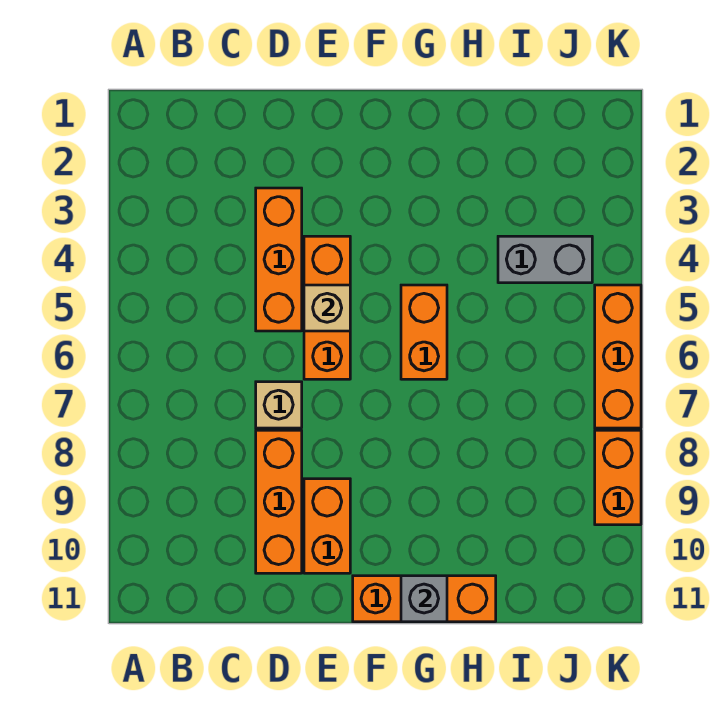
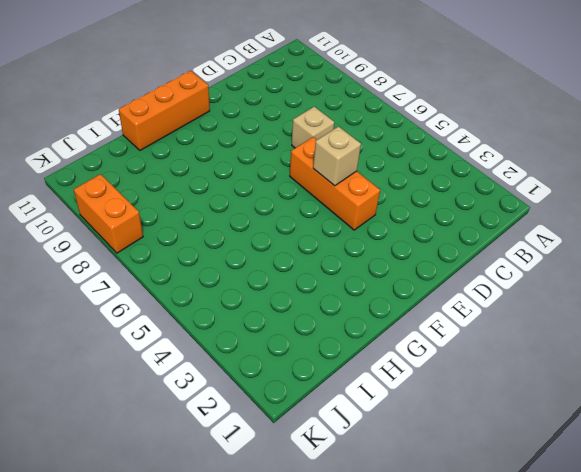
none -> orange brick D3:D5 level 1
none -> orange brick D8:D10 level 1
none -> orange brick E9:E10 level 1

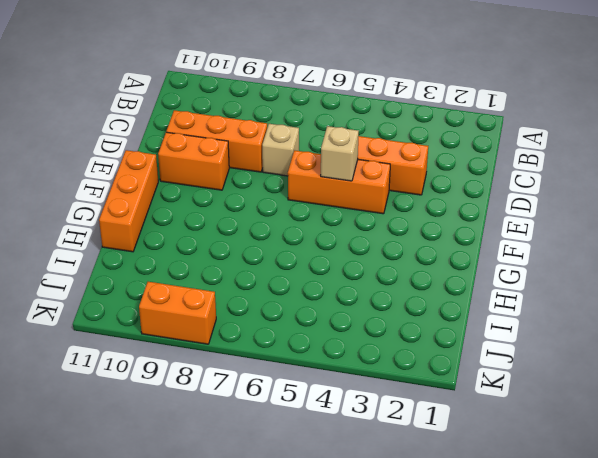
none -> orange brick G5:G6 level 1
none -> grey brick I4:J4 level 1
none -> orange brick K5:K7 level 1

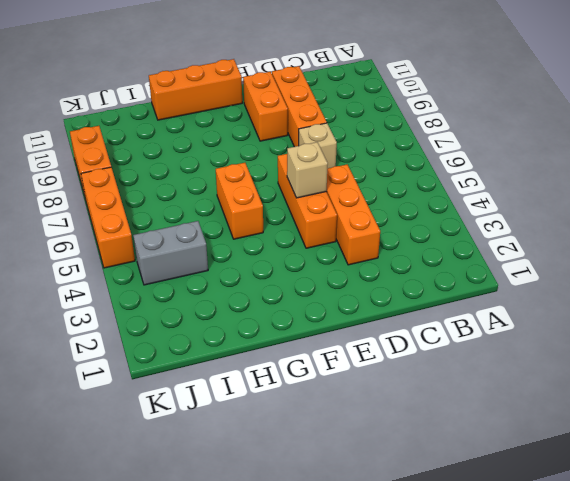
none -> grey brick G11 level 2

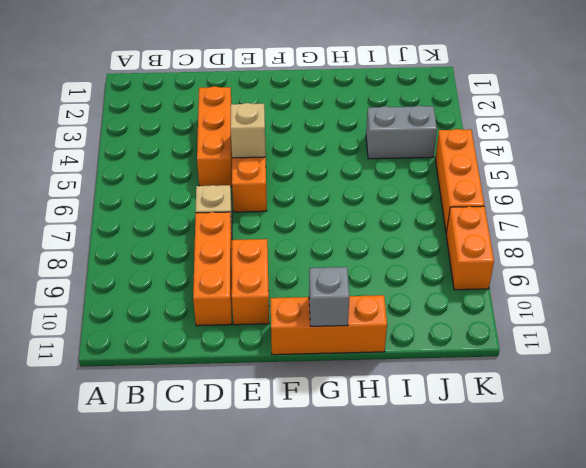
none -> orange brick G5:G6 level 1

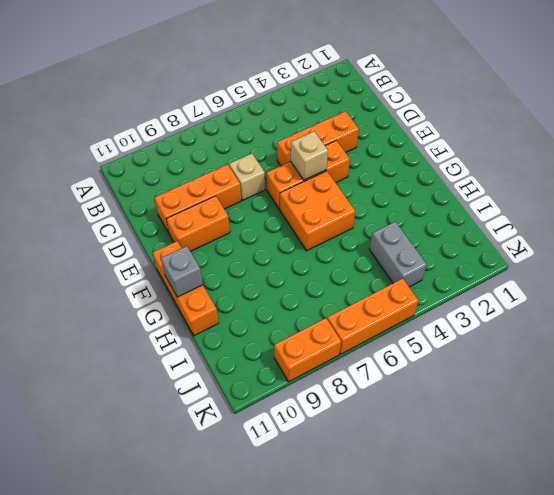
orange brick F5:G6 level 1 -> orange brick G5:G6 level 1

